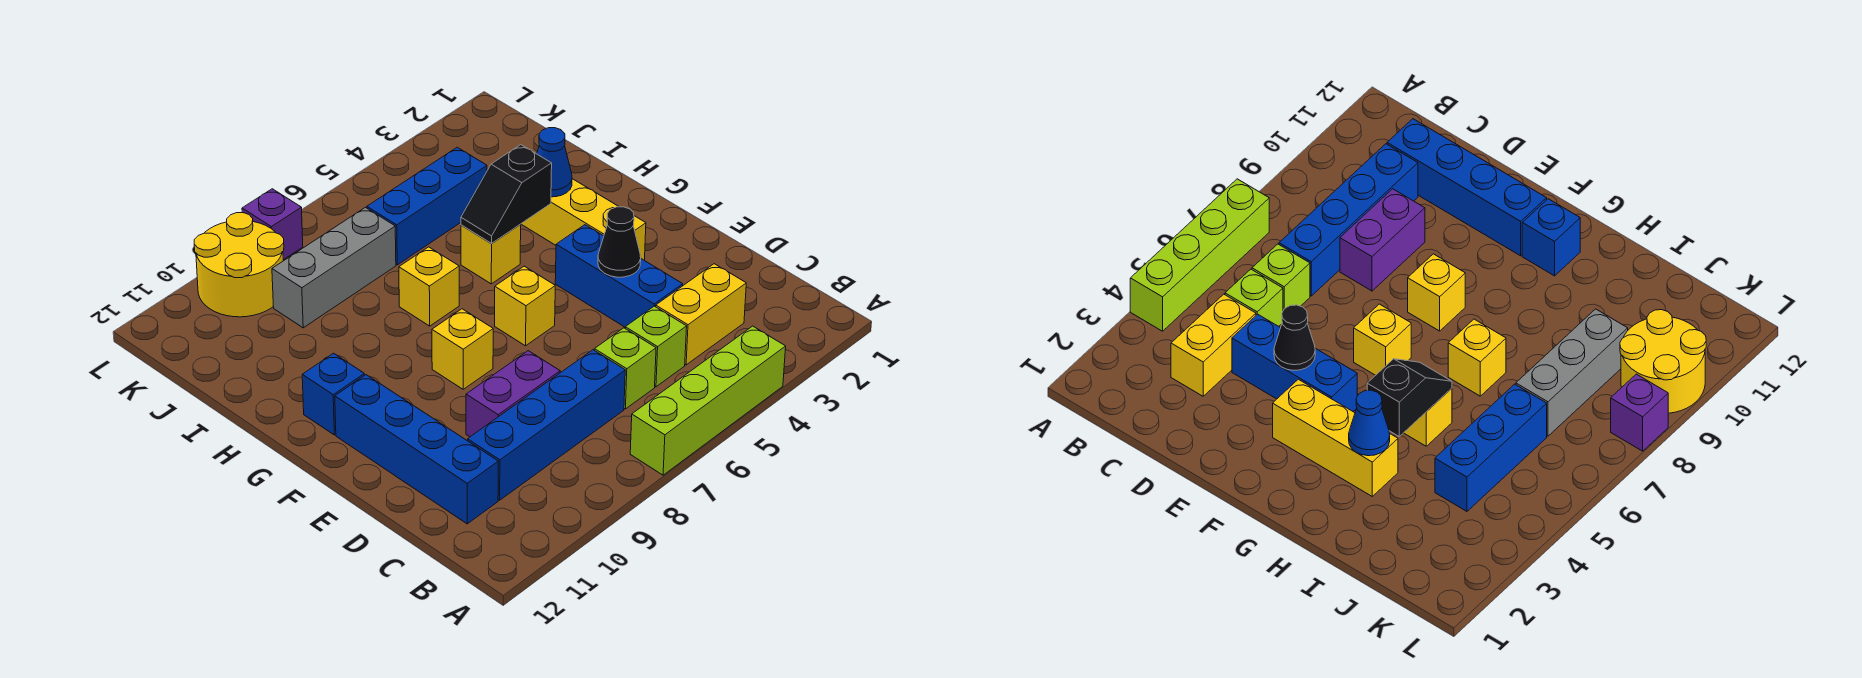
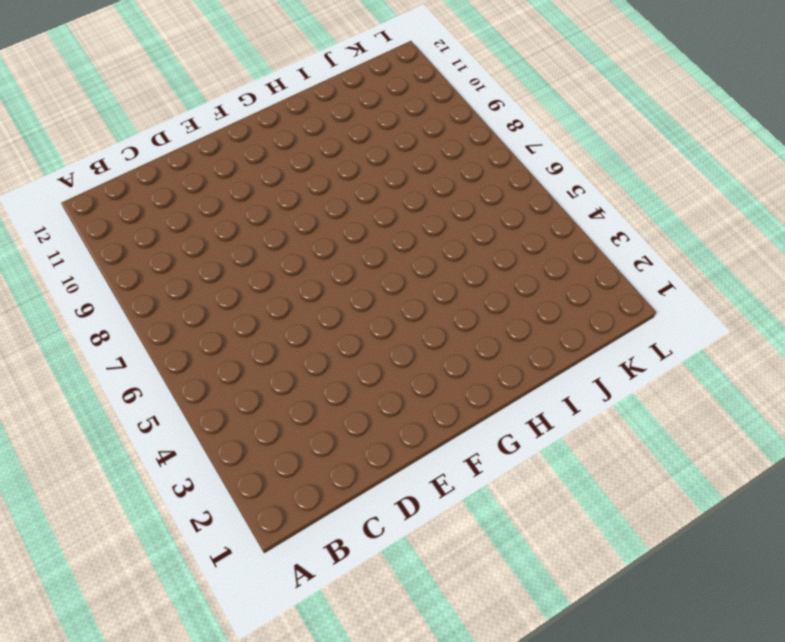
none -> lime brick A4:A7 level 1
none -> yellow brick C3:C4 level 1
none -> lime brick C5 level 1

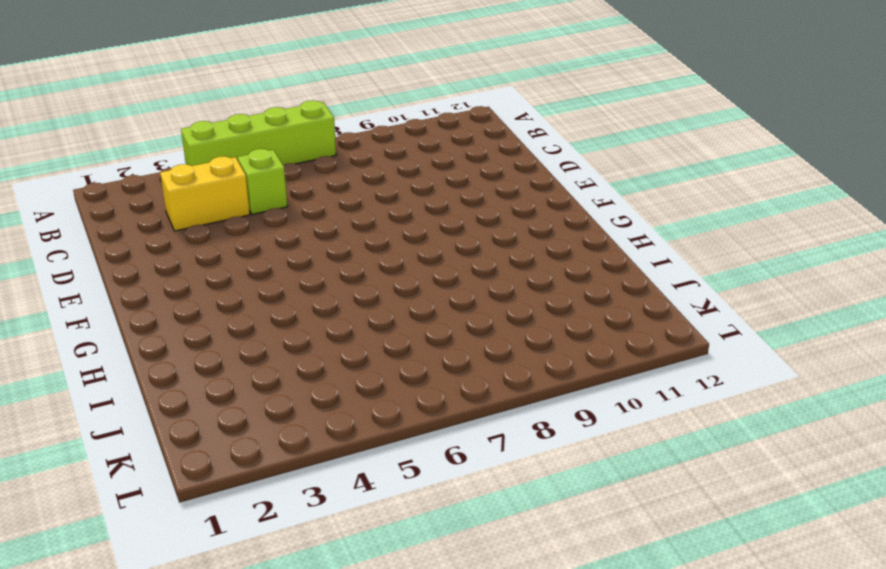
none -> lime brick C6 level 1
none -> blue brick C7:C10 level 1
none -> blue brick C11:F11 level 1

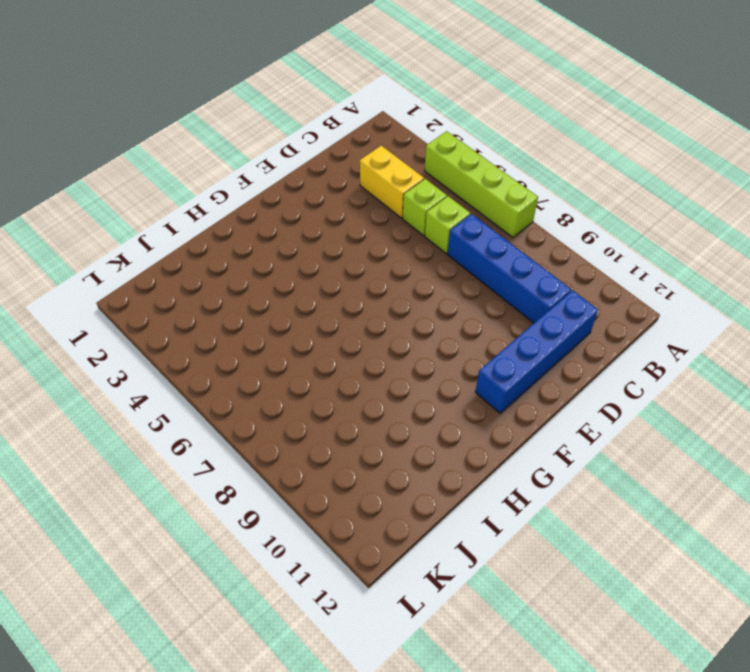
none -> blue brick D4:F4 level 1
none -> purple brick D8:D9 level 1
none -> yellow brick F3:H3 level 1

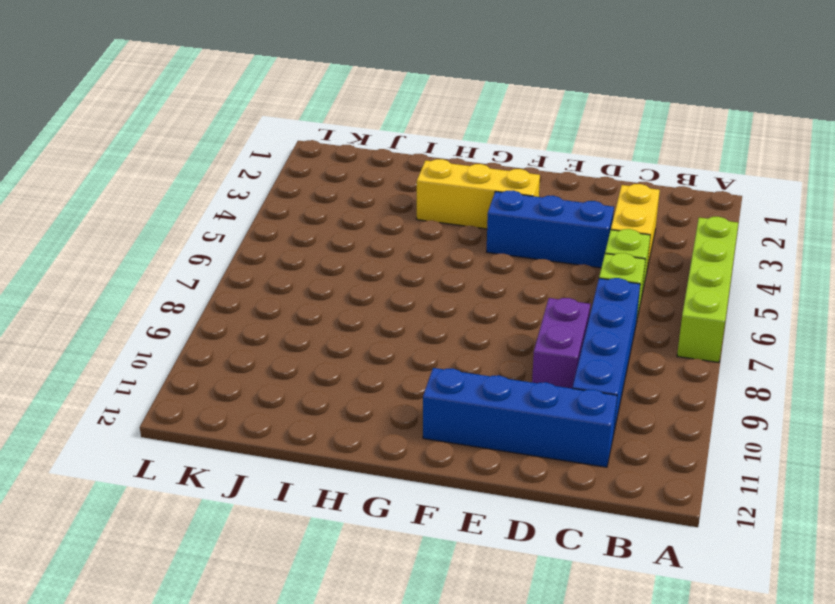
none -> yellow brick F6 level 1
none -> yellow brick F8 level 1
none -> blue brick G11 level 1

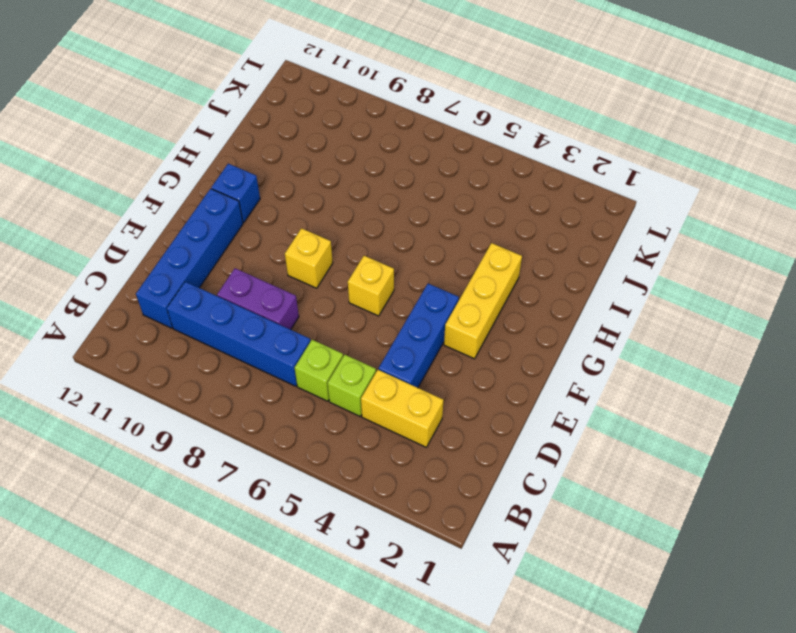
none -> lime brick A4:A7 level 1
none -> yellow brick H5 level 1
none -> yellow brick H7 level 1

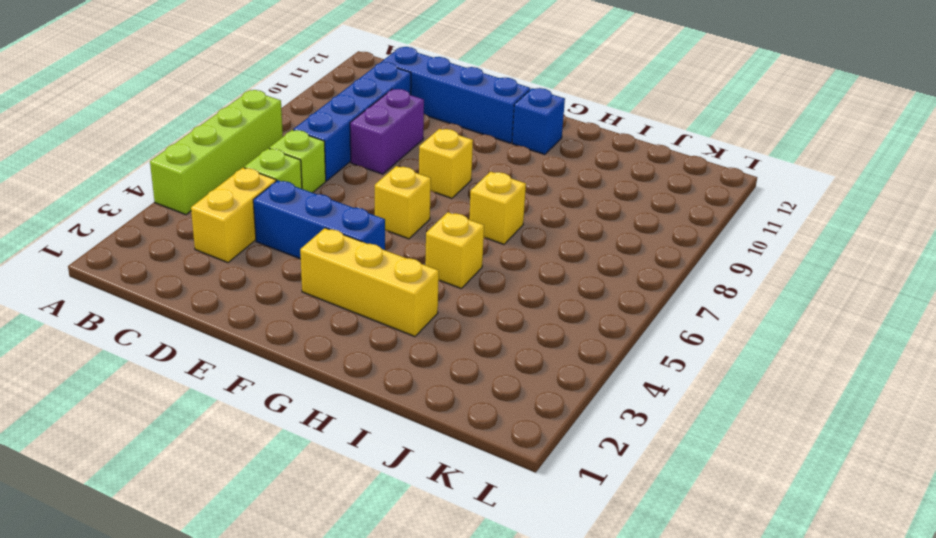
none -> blue brick J4:J6 level 1
none -> grey brick J7:J9 level 1
none -> yellow round brick K9:L10 level 1

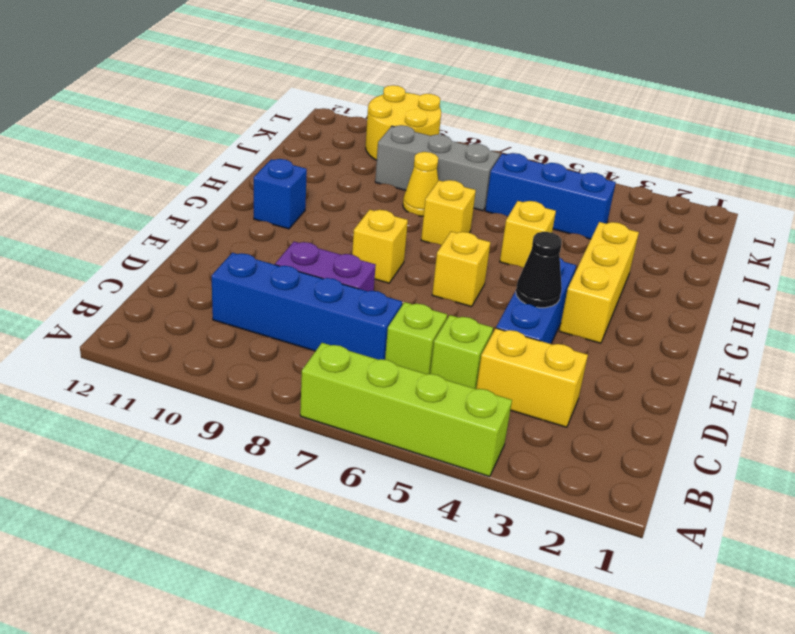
yellow cone I8 level 1 -> none
none -> blue brick C11:F11 level 1
none -> purple brick L8 level 1
none -> blue cone H3 level 2

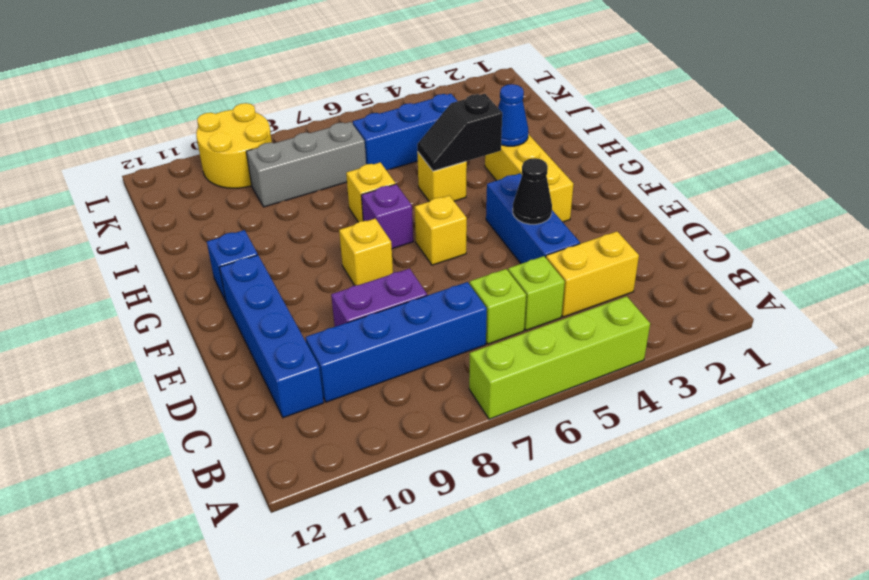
purple brick G7 level 1 -> purple brick L8 level 1

